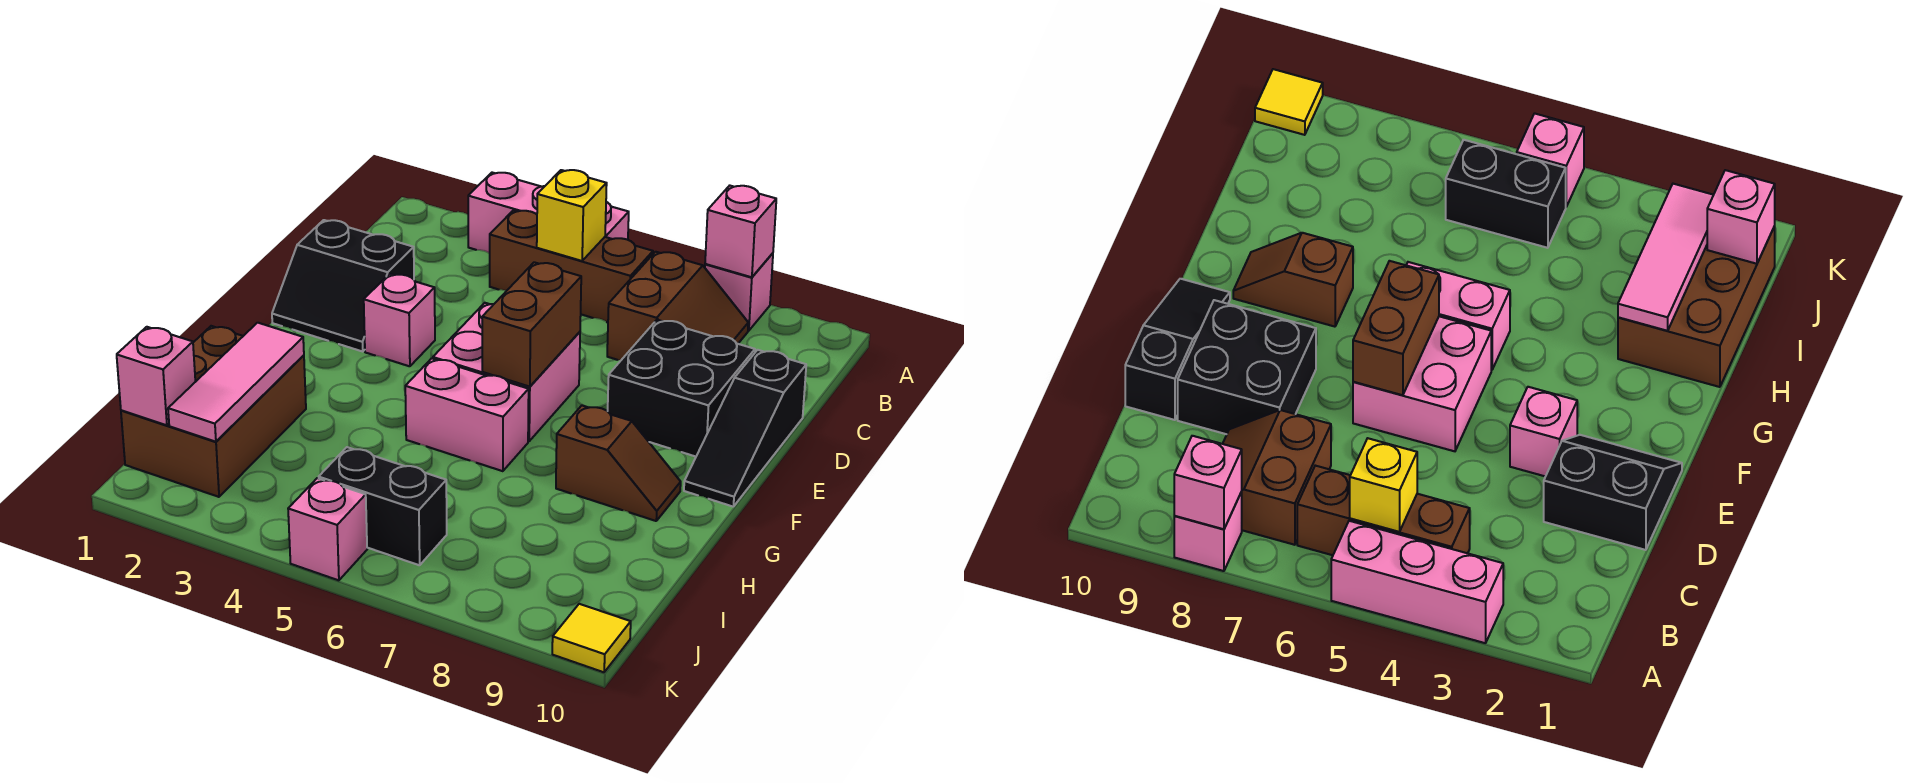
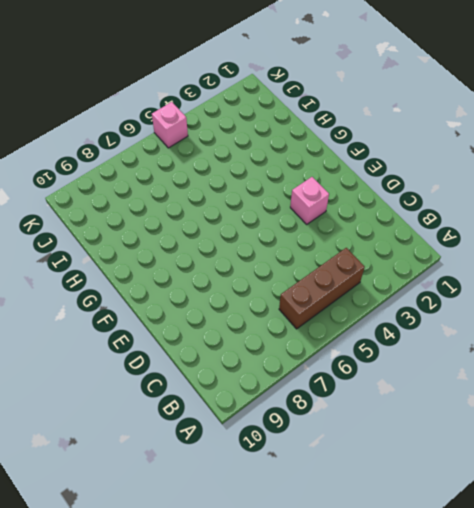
none -> pink brick A3:A5 level 1
none -> pink brick A8 level 1
none -> brown slope B7:C8 level 1 top 7

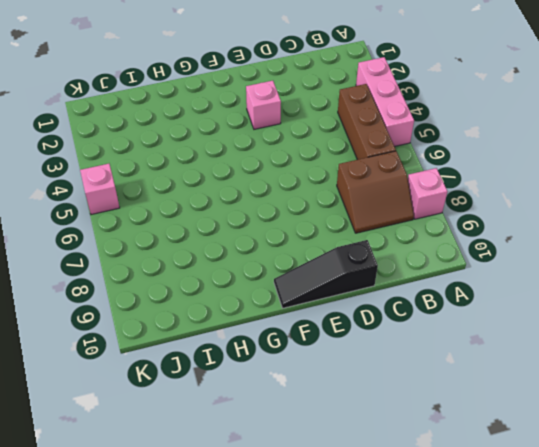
none -> black slope D1:E2 level 1 top D
none -> black brick D8:E9 level 1
none -> pink brick E5:F6 level 1

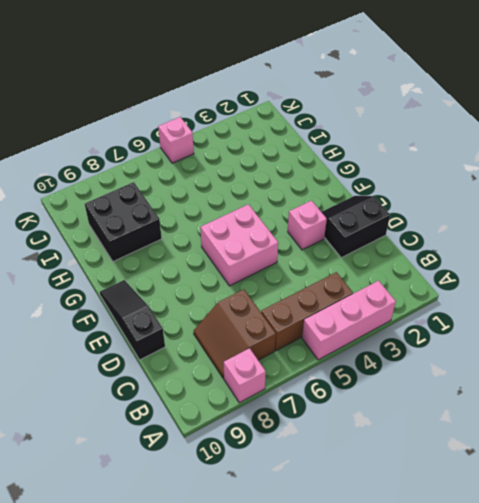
black brick H8:I9 level 1 -> black brick D8:E9 level 1
none -> pink brick G5:G6 level 1
none -> brown slope G8:G9 level 1 top 8
none -> brown brick H1:J2 level 1

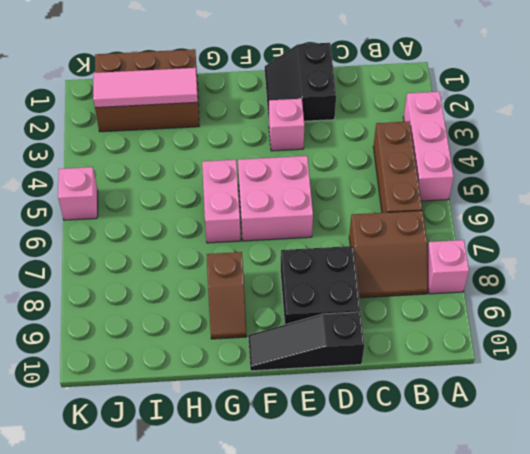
none -> black brick J5:J6 level 1
none -> yellow tile K10 level 1
none -> pink brick A8 level 2

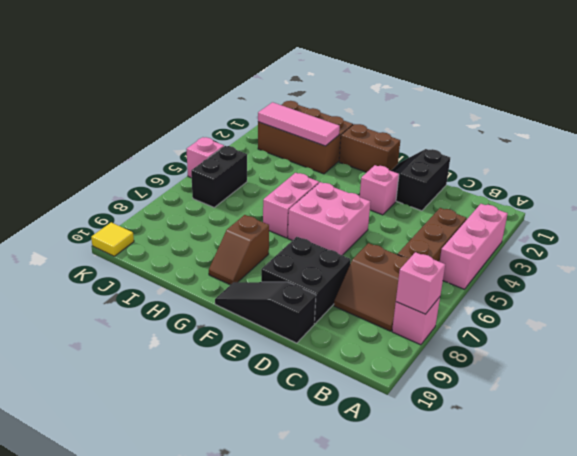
brown brick F1:G1 level 1 -> brown brick E6:F6 level 2
none -> yellow brick B5 level 2
none -> pink brick J1 level 2

